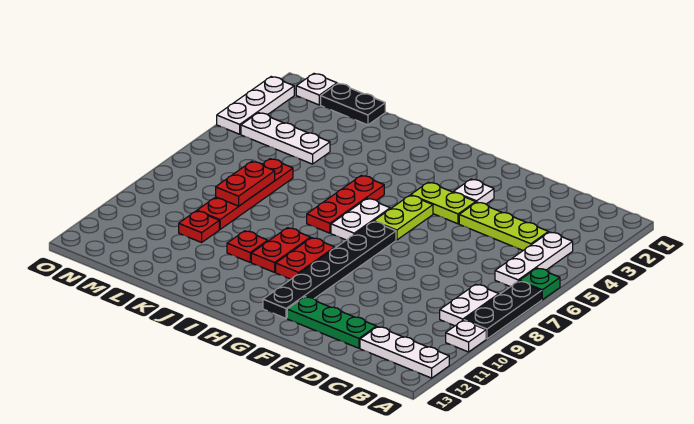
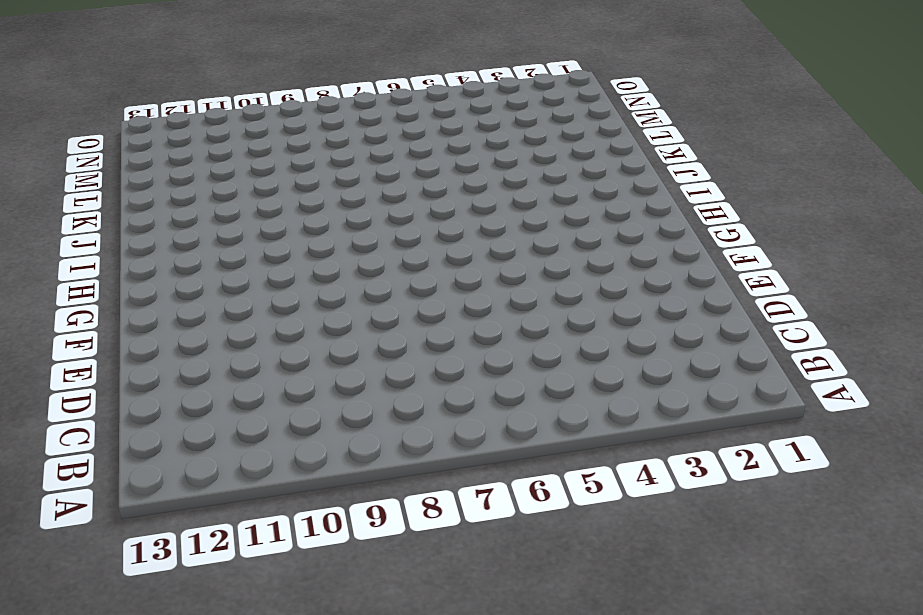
none -> green plate A6 level 1
none -> black plate A7:A9 level 1
none -> white plate A10 level 1

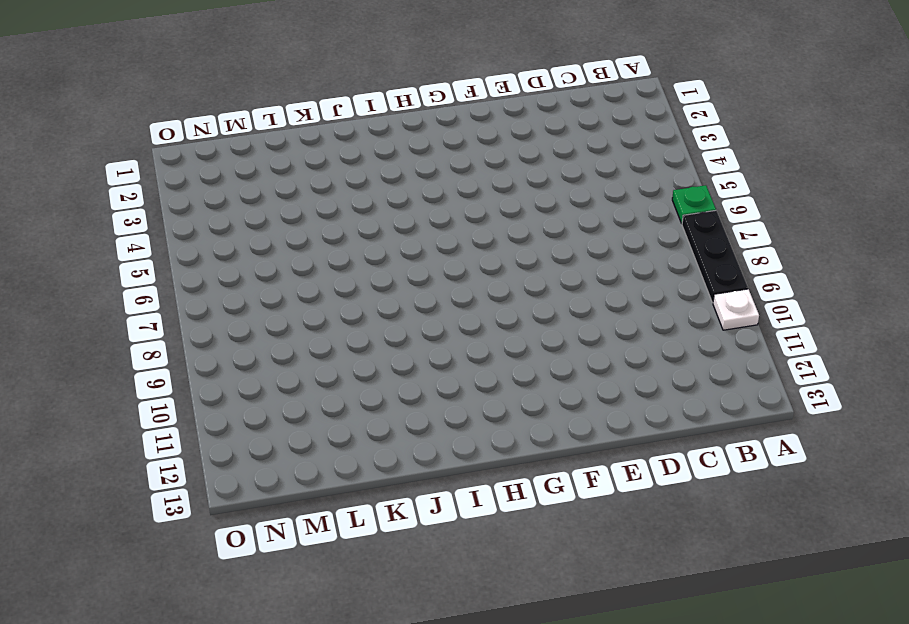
none -> white plate A12:C12 level 1
none -> white plate B4:B6 level 1
none -> white plate B8:B9 level 1

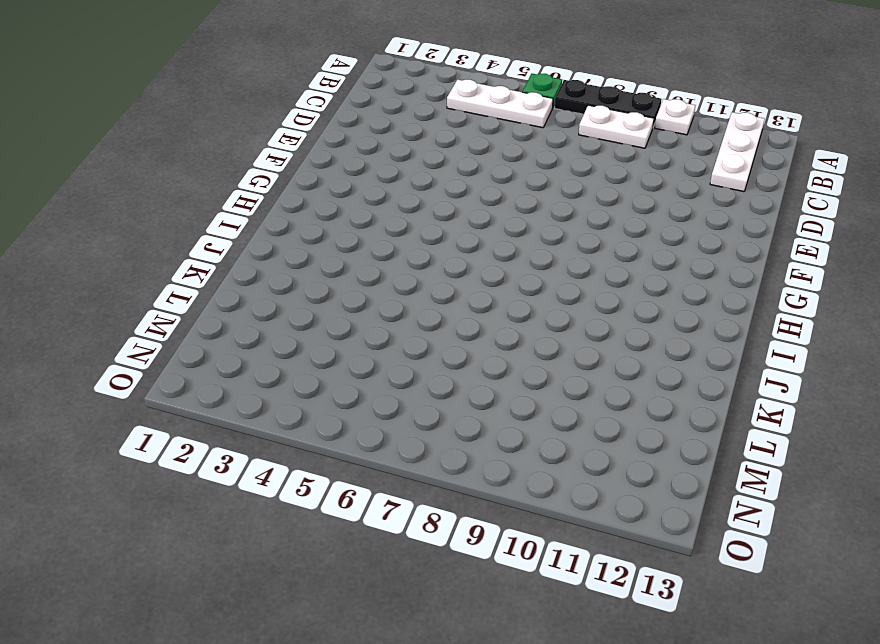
none -> lime plate C4:E4 level 1
none -> green plate D12:F12 level 1
none -> white plate F3 level 1

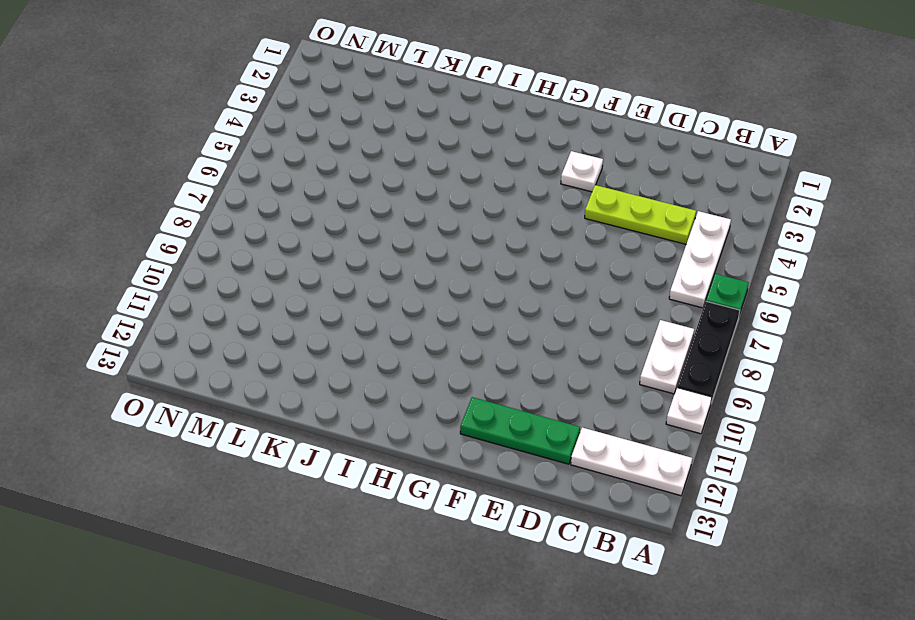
none -> lime plate F4:G4 level 1
none -> lime plate G5:G6 level 1
none -> black plate G7:G12 level 1

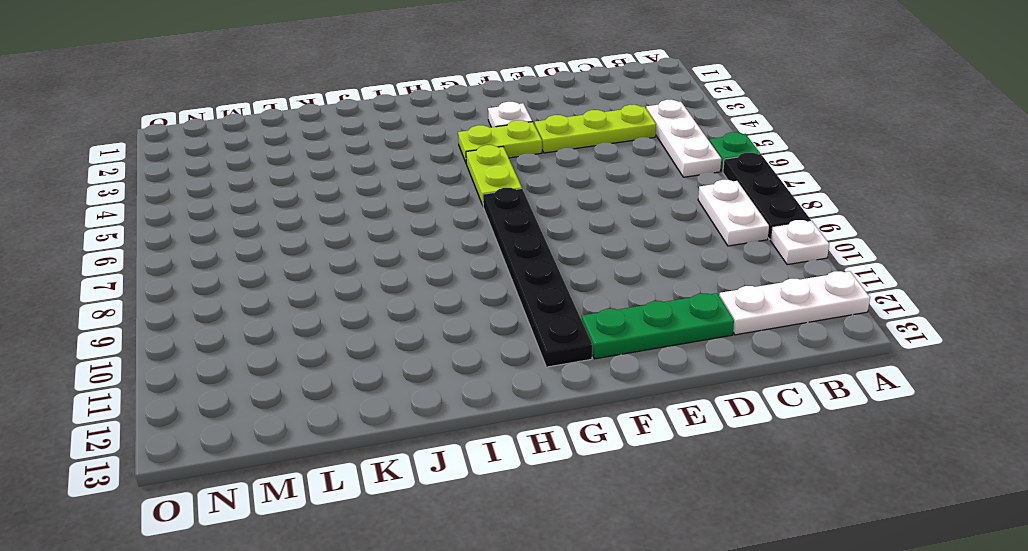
none -> white plate H6:H7 level 1
none -> red plate H9:H10 level 1
none -> red plate I5:I7 level 1

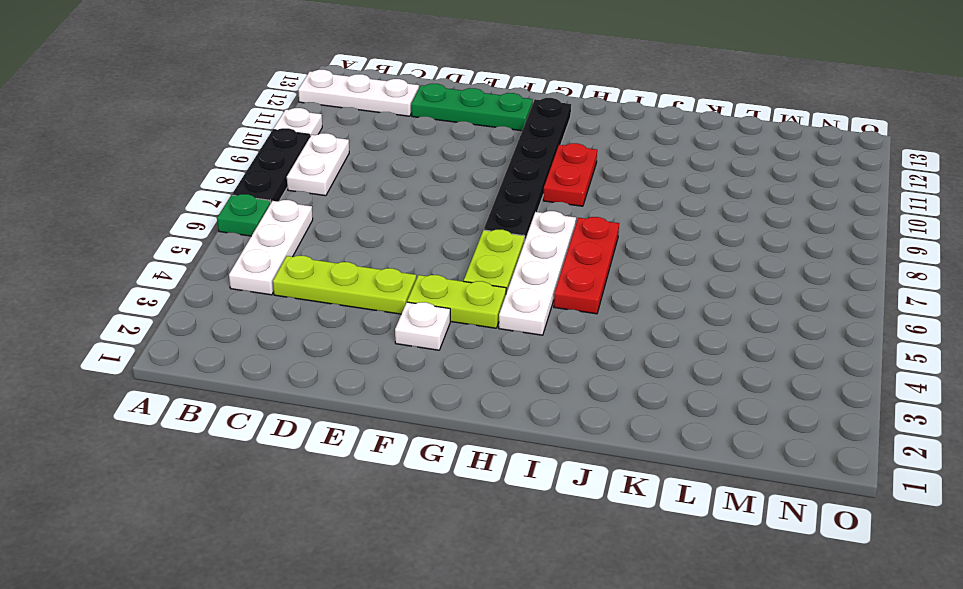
white plate H4:H7 level 1 -> white plate H6:H7 level 1
none -> red plate I9:I10 level 1
none -> red plate J10 level 1
none -> black plate L1:M1 level 1

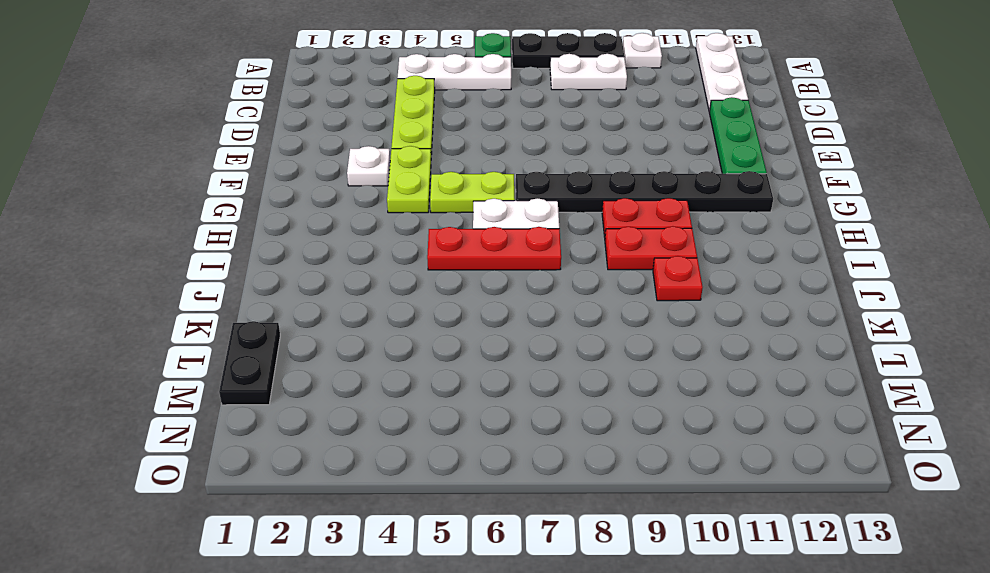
none -> white plate L4:N4 level 1
none -> red plate L6:L9 level 1
none -> red plate L10 level 1

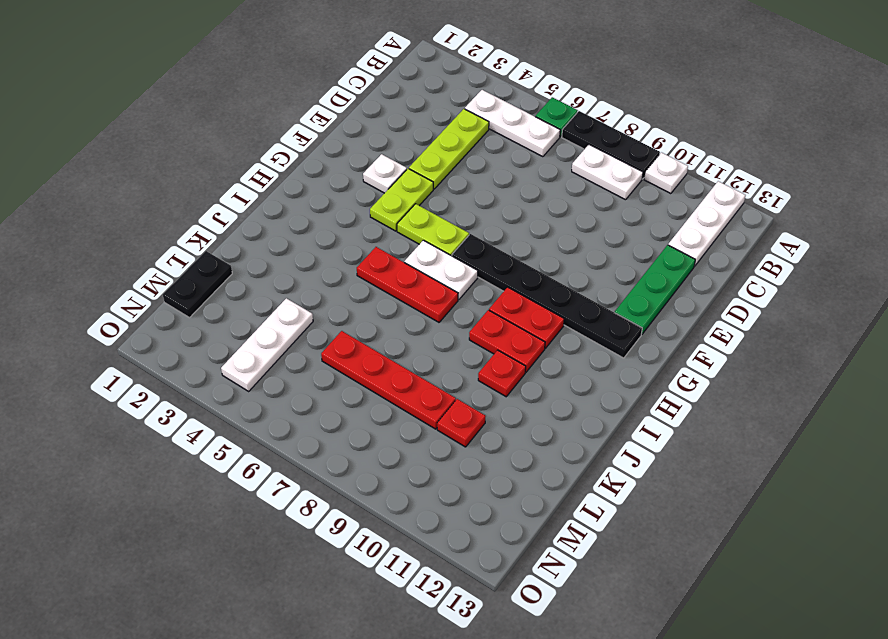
none -> white plate N1 level 1
none -> white plate O2:O4 level 1
none -> red plate L7:L8 level 2

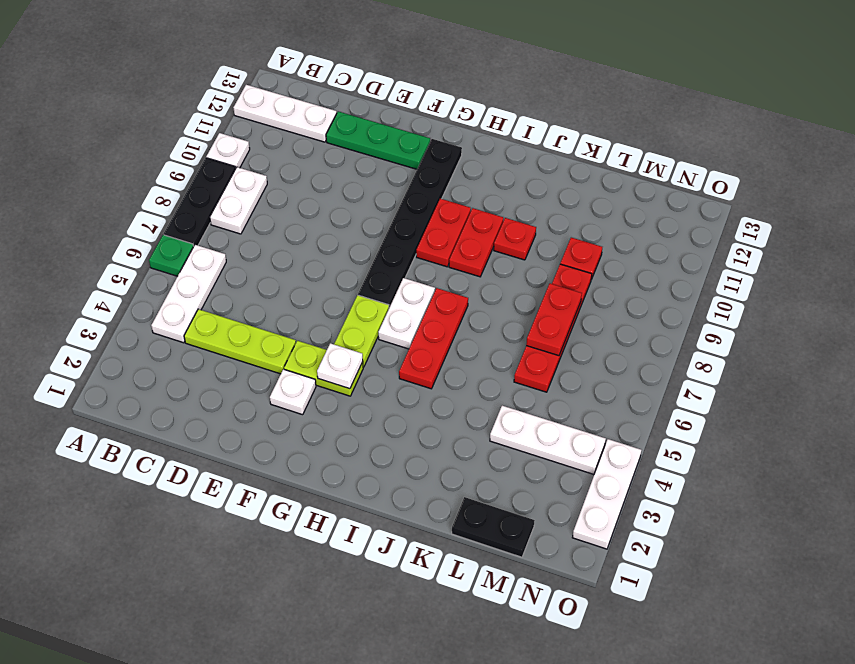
white plate G4 level 2 -> white plate N1 level 1

